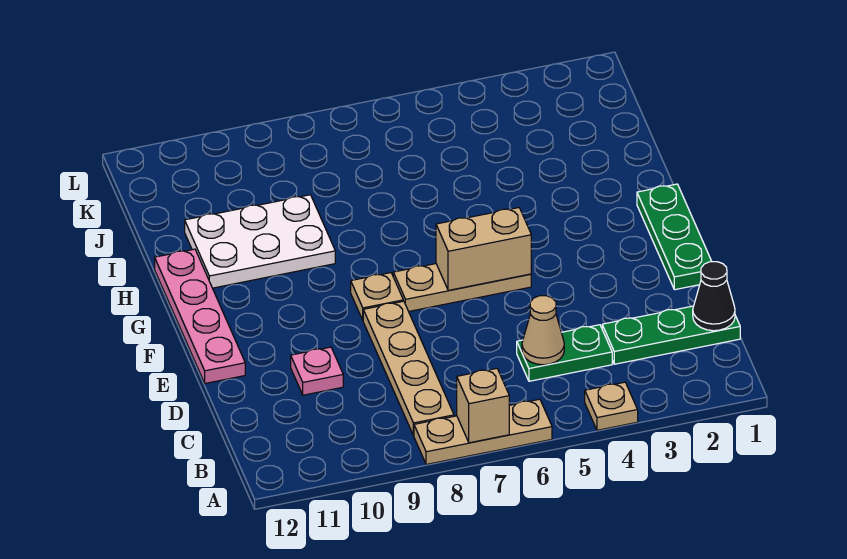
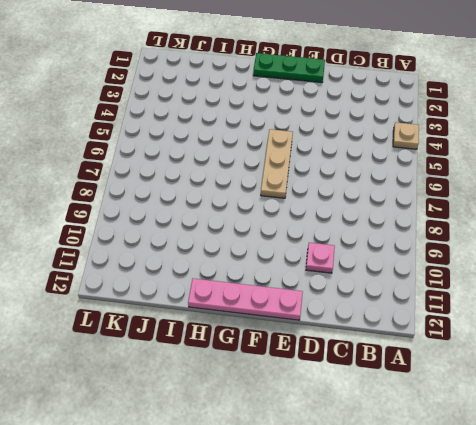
none -> tan plate A6:A8 level 1
none -> tan plate B8:E8 level 1
none -> green plate C1:C3 level 1

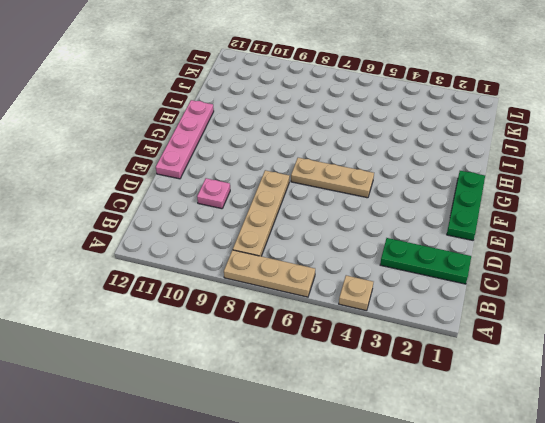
none -> green plate C4:C5 level 1
none -> tan plate F8 level 1
none -> white plate H9:I11 level 1

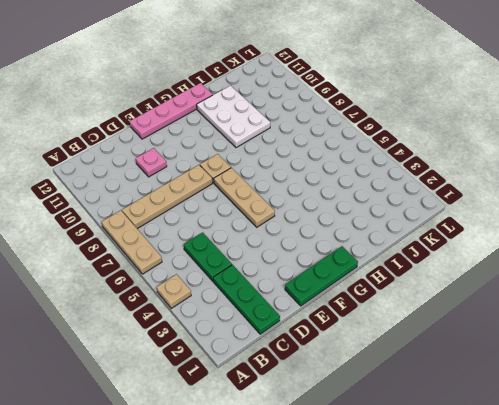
none -> tan brick A7 level 2
none -> black cone C1 level 2
none -> tan cone C5 level 2

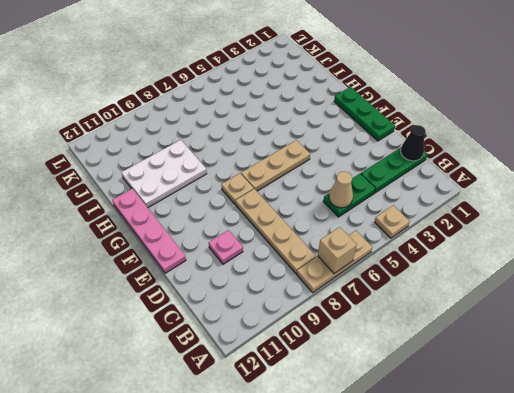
none -> tan brick F5:F6 level 2

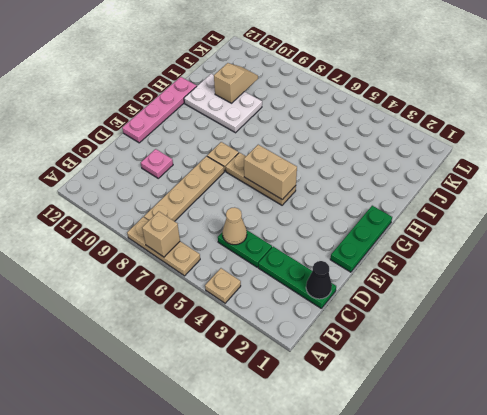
tan slope I10:J10 level 2 top I -> none

